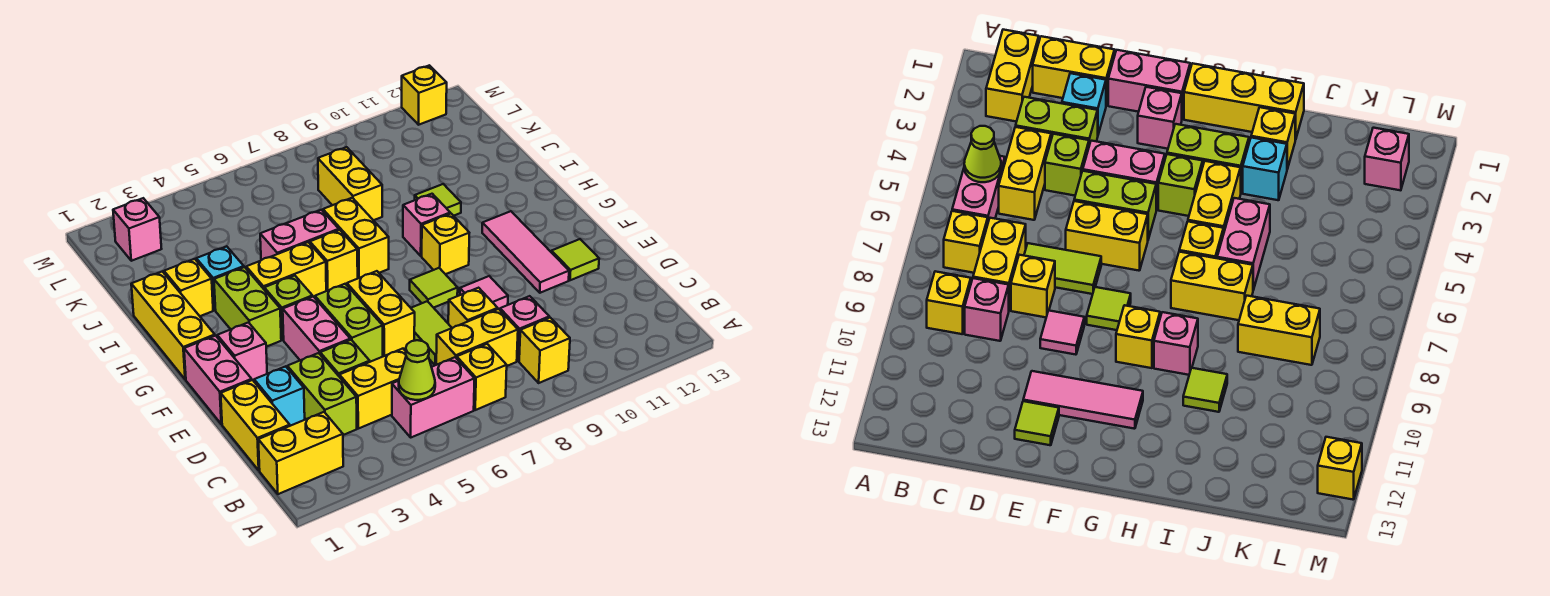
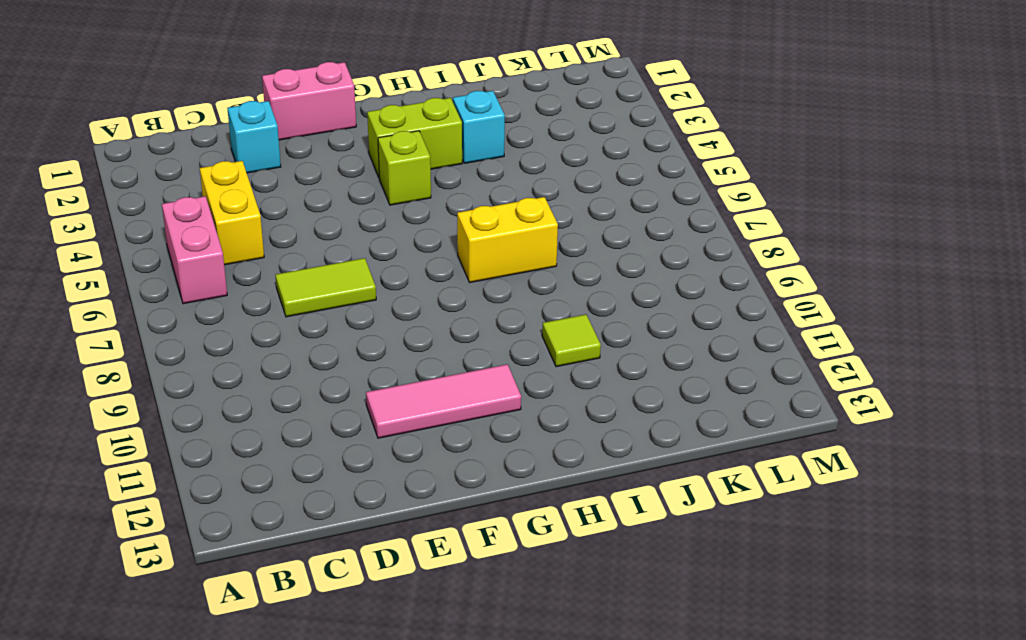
none -> yellow brick B1:B2 level 1
none -> yellow brick B7 level 1
none -> yellow brick B9 level 1
none -> yellow brick C1:D1 level 1

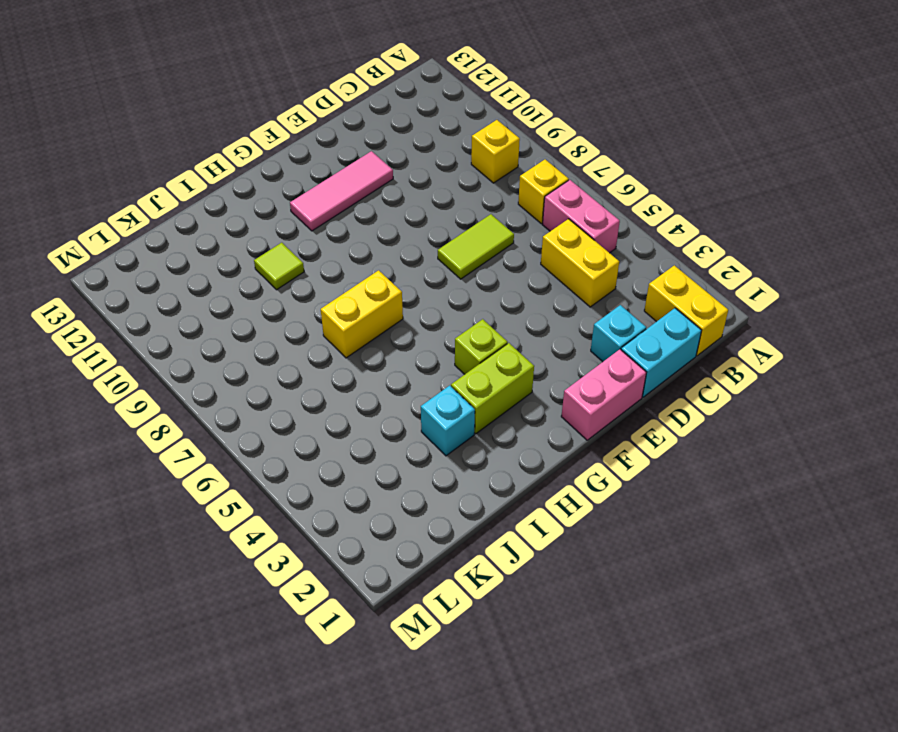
cyan brick C1:D1 level 1 -> yellow brick C1:D1 level 1
none -> lime brick C3:D3 level 1
none -> yellow brick C7:C8 level 1
none -> pink brick C9 level 1
none -> lime brick D4 level 1

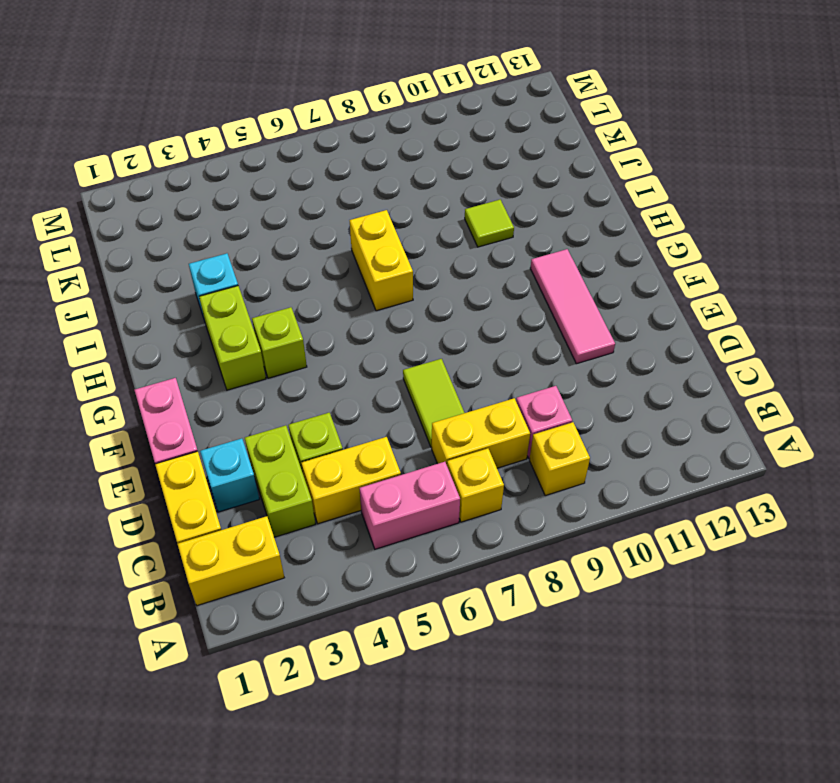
none -> yellow brick D8 level 1
none -> pink brick E4:F4 level 1
none -> lime brick E5:F5 level 1
none -> yellow brick E6:F6 level 1

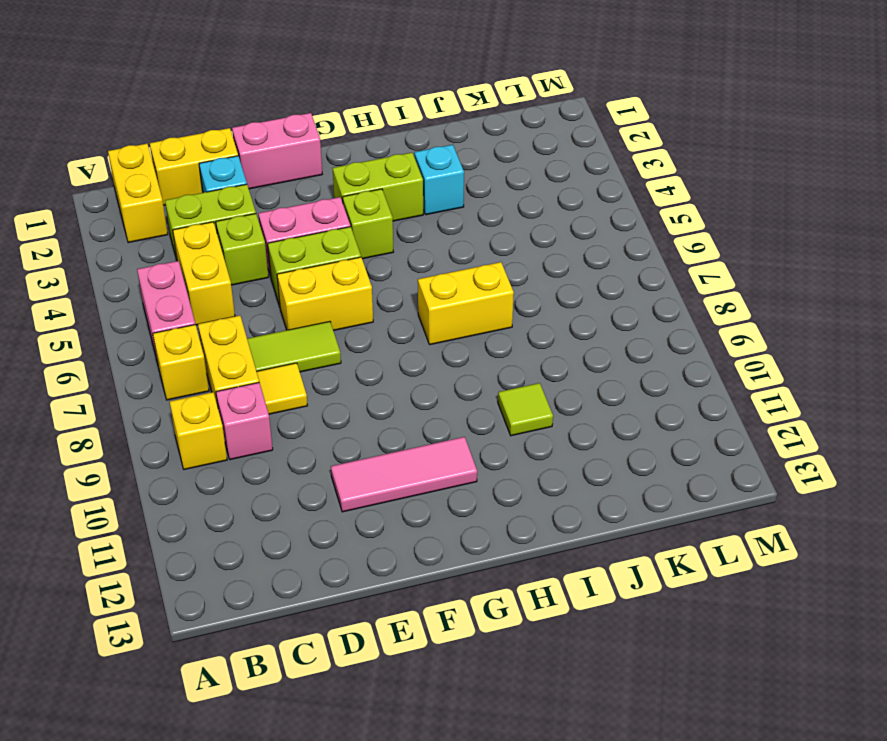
yellow tile D8 level 1 -> yellow brick D8 level 1
none -> pink tile E9 level 1
none -> lime tile E12 level 1
none -> pink brick F2 level 1
none -> lime tile F8 level 1

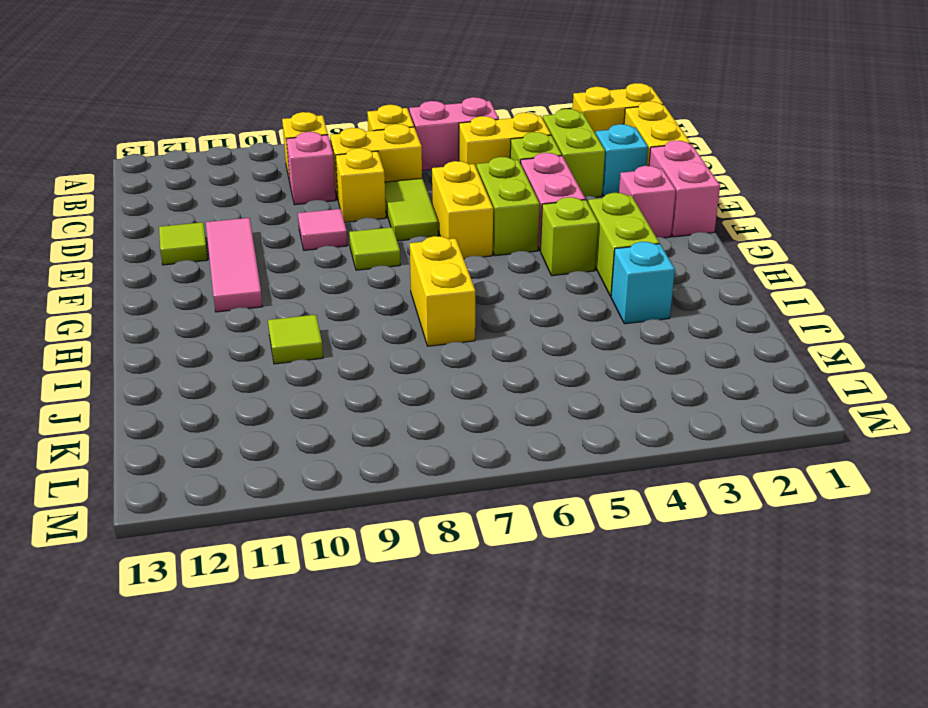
none -> yellow brick G1:I1 level 1
none -> yellow brick G9 level 1
none -> yellow brick H4:H5 level 1
none -> yellow brick H6 level 1

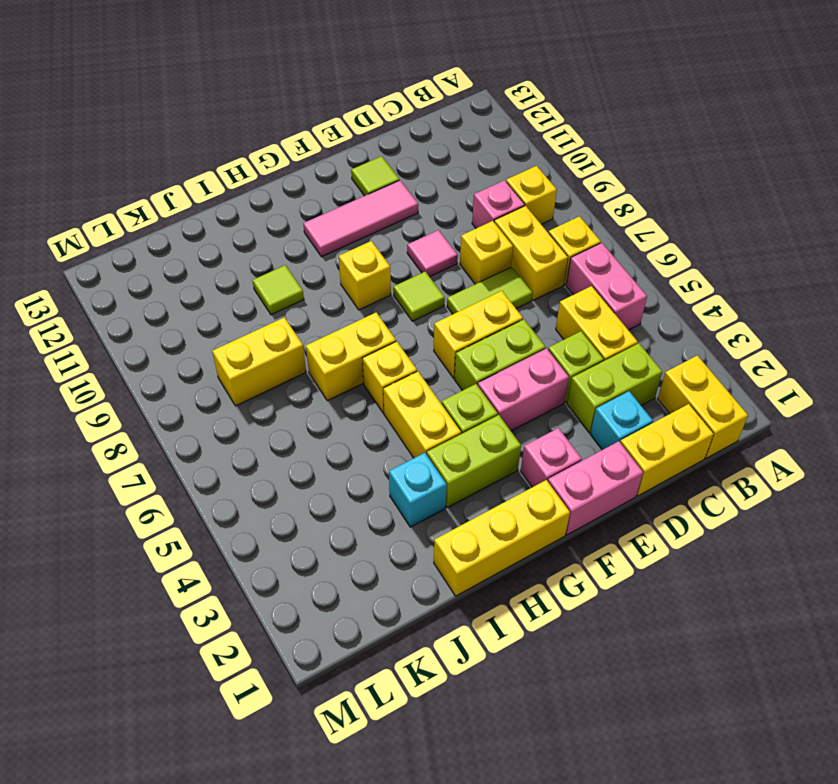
none -> pink brick H9 level 1
none -> yellow brick I2 level 1
none -> pink brick I5:I6 level 1
none -> pink brick L2 level 1

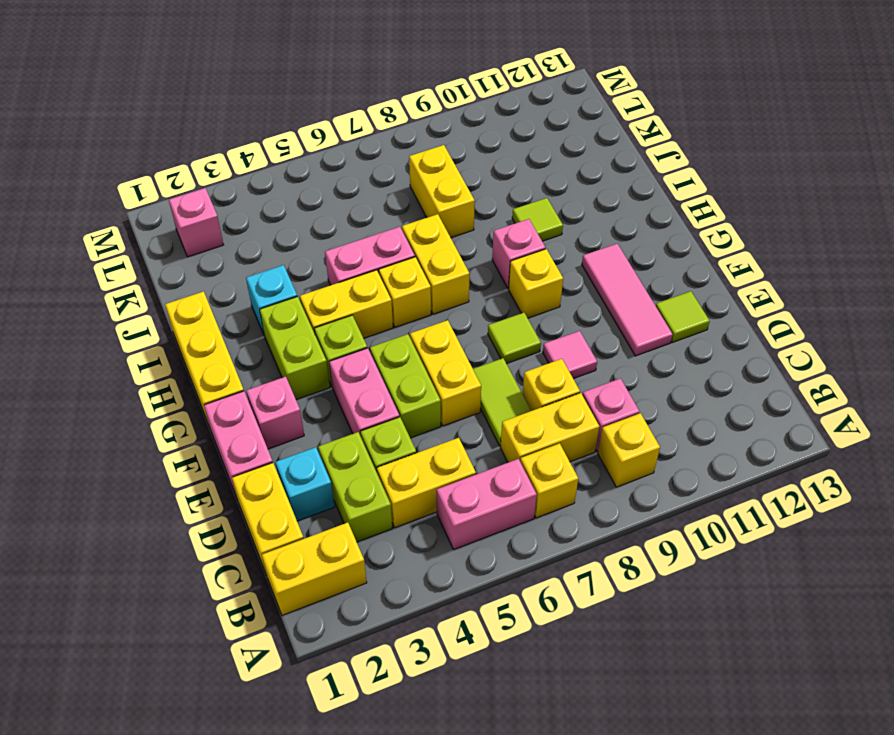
none -> yellow brick I2 level 1
none -> yellow brick M12 level 1
none -> lime cone B5 level 2

